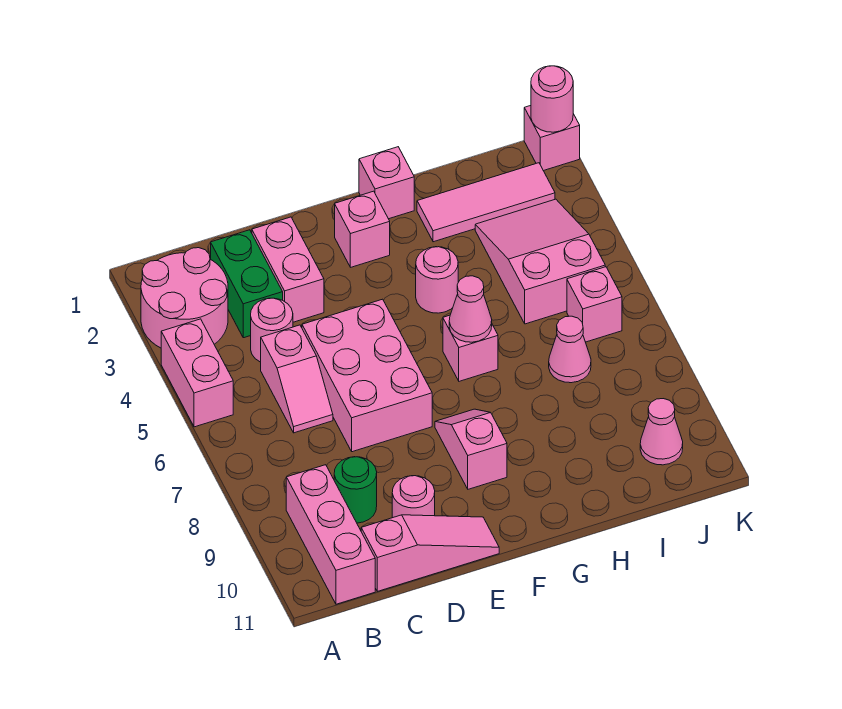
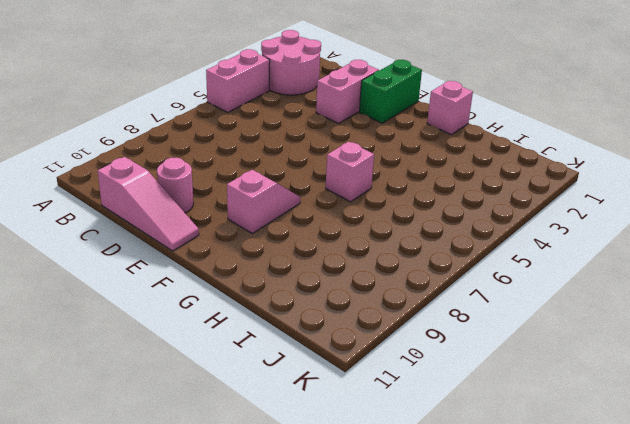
green brick E1:E2 level 1 -> green brick C2:C3 level 1
none -> pink brick B9:B11 level 1
none -> pink round brick C4 level 1
none -> pink slope C5:C6 level 1 top 5

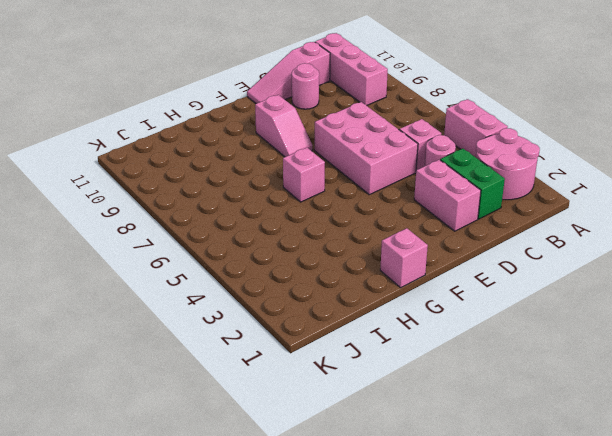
none -> green round brick C9 level 1
none -> pink brick F2 level 1
none -> pink round brick G4 level 1

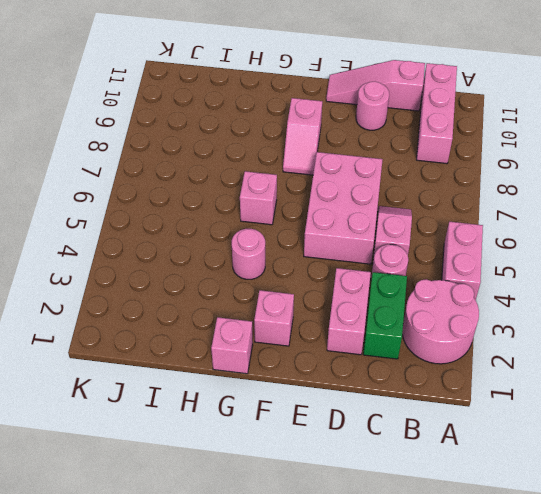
none -> green round brick C9 level 1
none -> pink tile H2:J2 level 1
none -> pink slope I3:J5 level 1 top 5

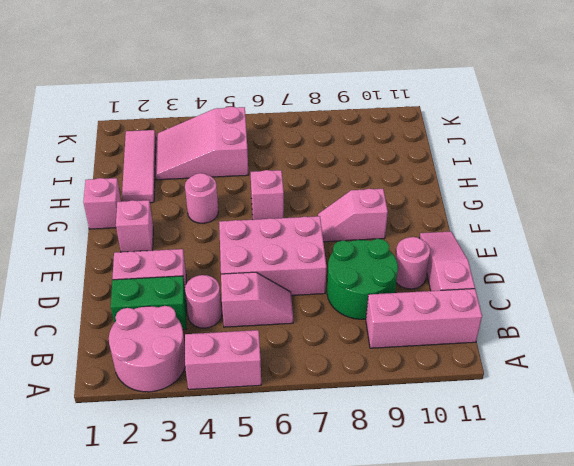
green round brick C8:D9 level 1 -> green round brick C9 level 1
none -> pink cone I7 level 1
none -> pink brick J6 level 1
none -> pink cone J10 level 1

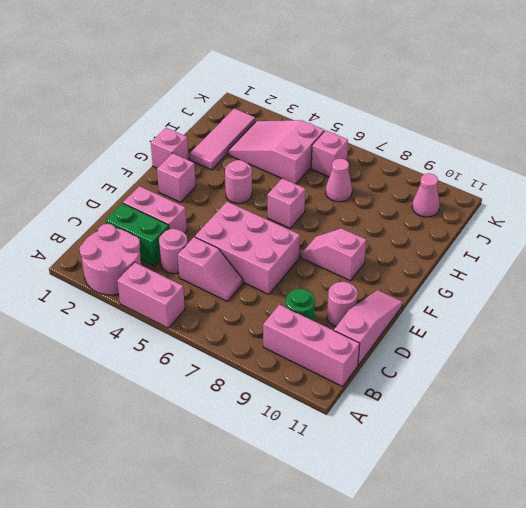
none -> pink brick K1 level 1
none -> pink cone G6 level 2
none -> pink round brick K1 level 2

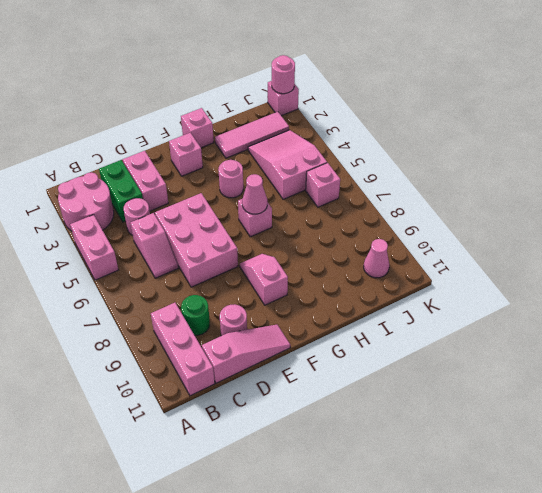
none -> pink cone I7 level 1

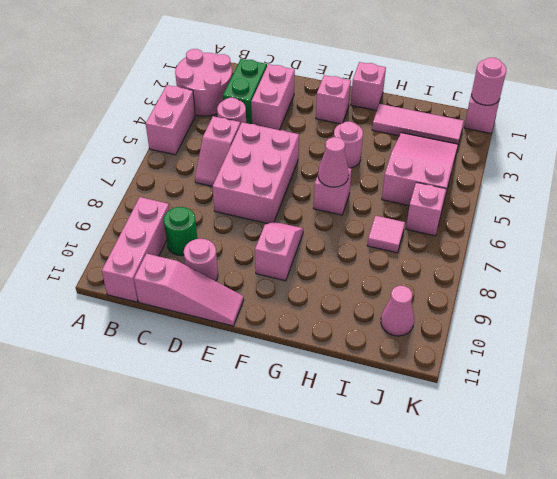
pink tile I7 level 1 -> pink cone I7 level 1

